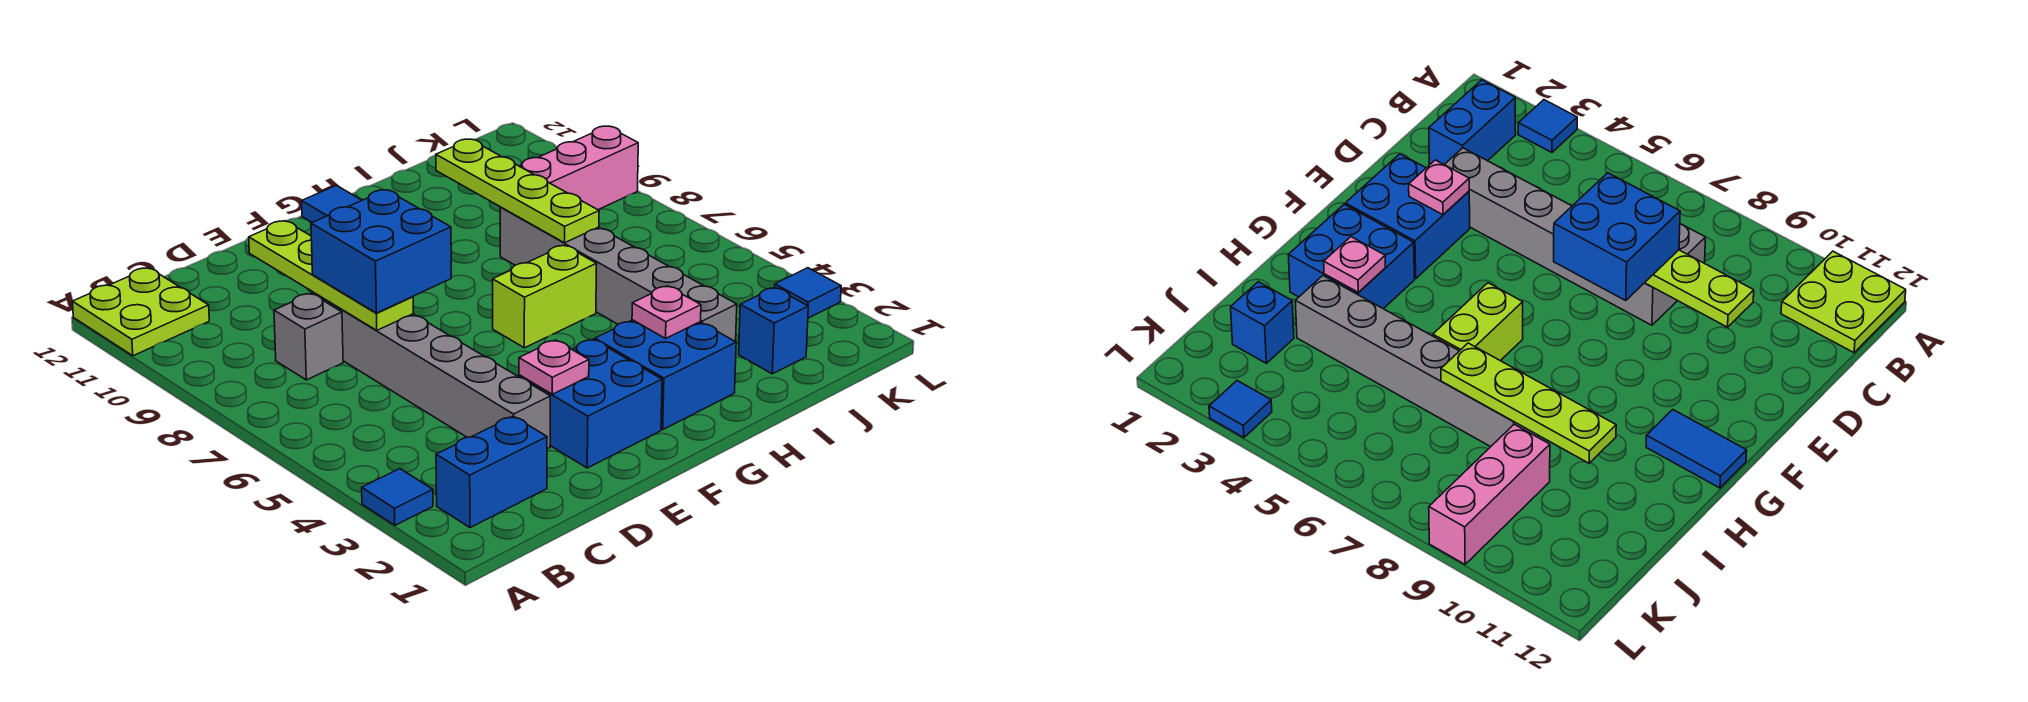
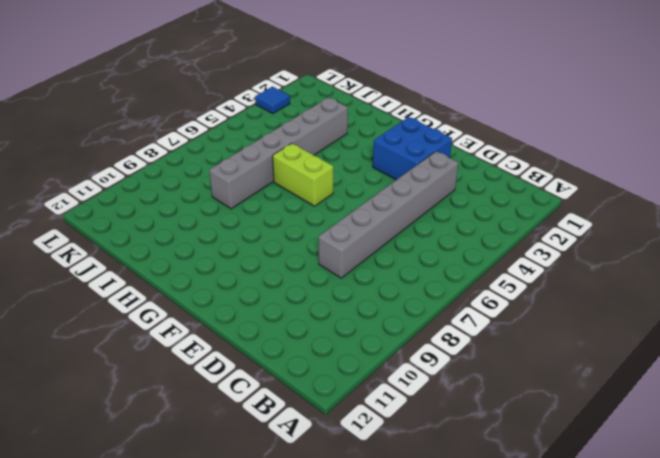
none -> blue tile A3 level 1
none -> lime plate A11:B12 level 1
none -> blue brick B2:C2 level 1

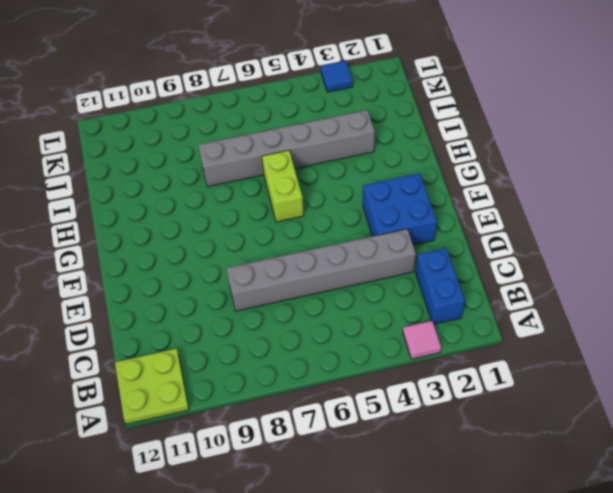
pink tile A3 level 1 -> blue tile A3 level 1
none -> grey brick C8 level 1
none -> blue brick G2:H3 level 1
none -> blue tile G11:G12 level 1

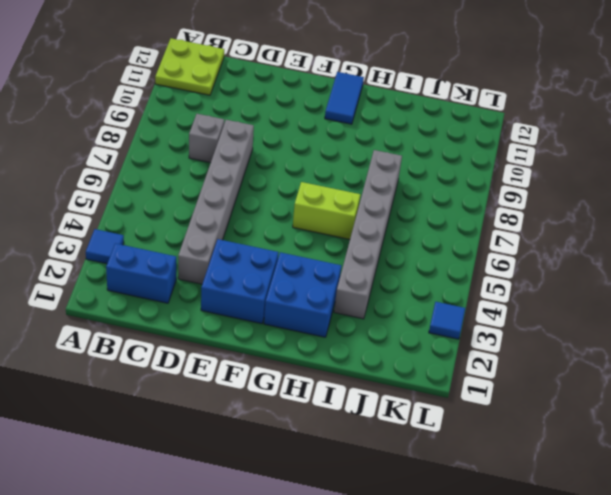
none -> blue brick J2 level 1
none -> pink brick J9:L9 level 1
none -> lime plate D7:D10 level 2

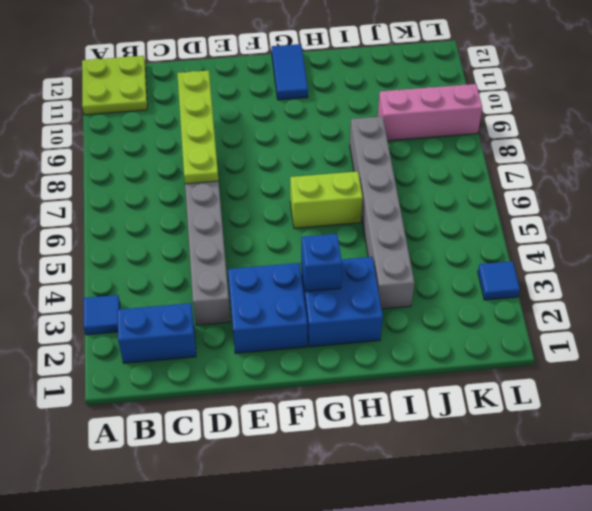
blue brick G3 level 2 -> blue brick J2 level 1
none -> grey brick C8 level 1
none -> pink plate E3 level 2
none -> pink plate H3 level 2

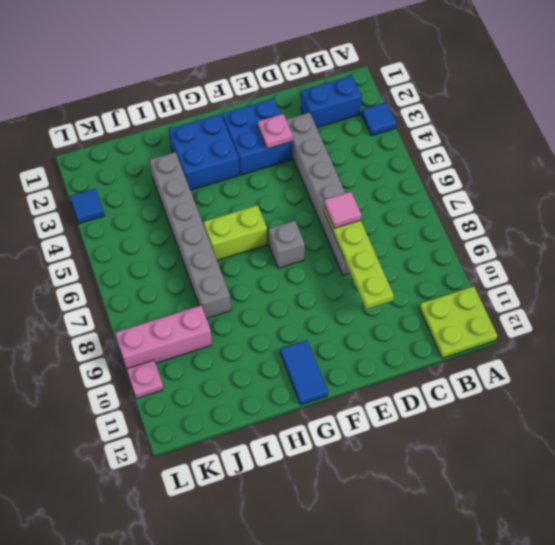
pink tile D7 level 3 -> blue brick D7:E8 level 3
grey brick F7 level 1 -> grey brick C8 level 1
pink plate L10 level 1 -> pink plate H3 level 2
none -> blue brick J2 level 1
none -> lime plate I7:I10 level 2

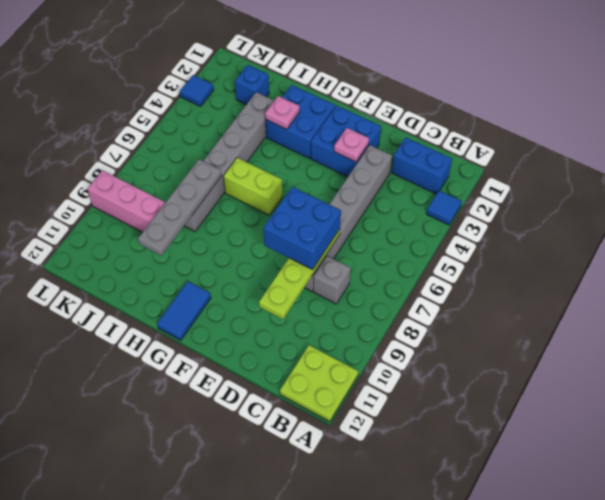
grey plate I7:I10 level 2 -> lime plate I7:I10 level 2

